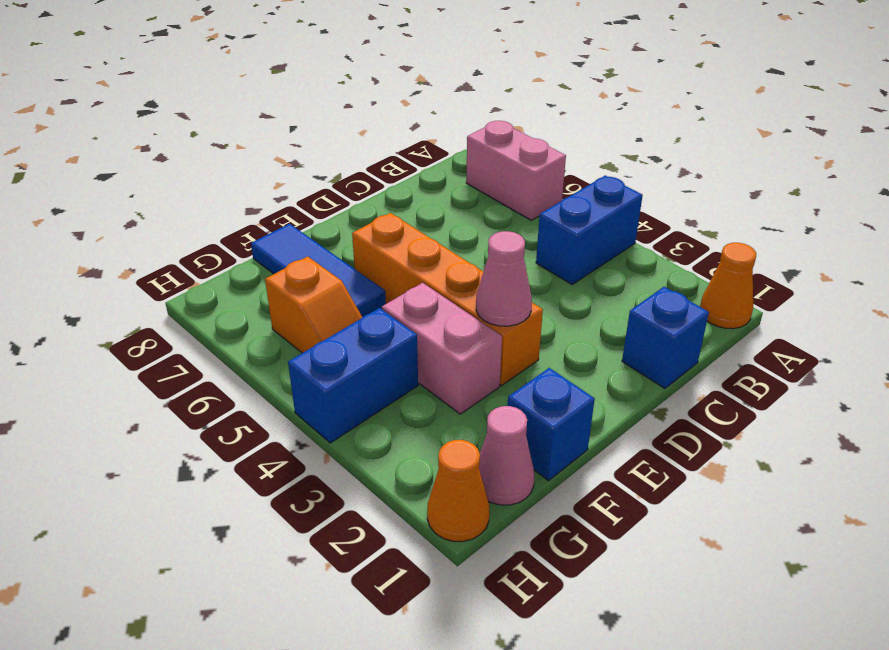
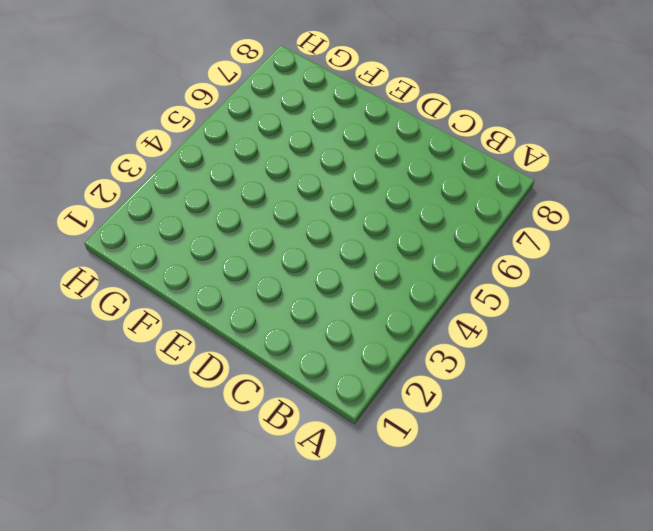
none -> orange cone A1 level 1
none -> blue brick A4:B4 level 1
none -> pink brick A6:A7 level 1

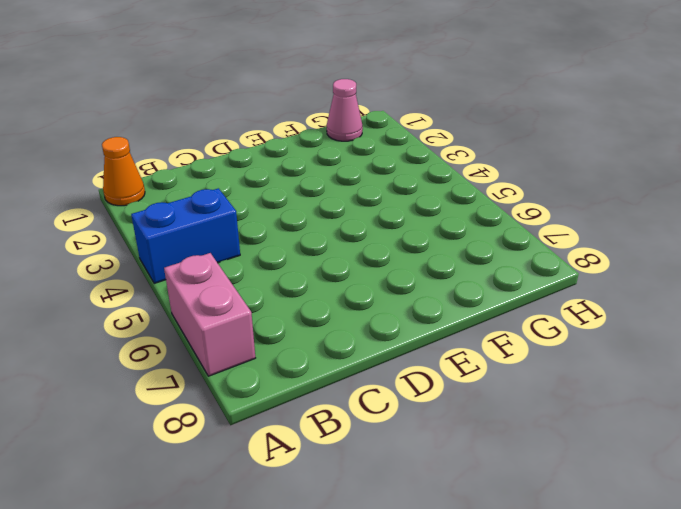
none -> blue brick C1 level 1
none -> orange brick E3:E6 level 1
none -> blue brick F1 level 1

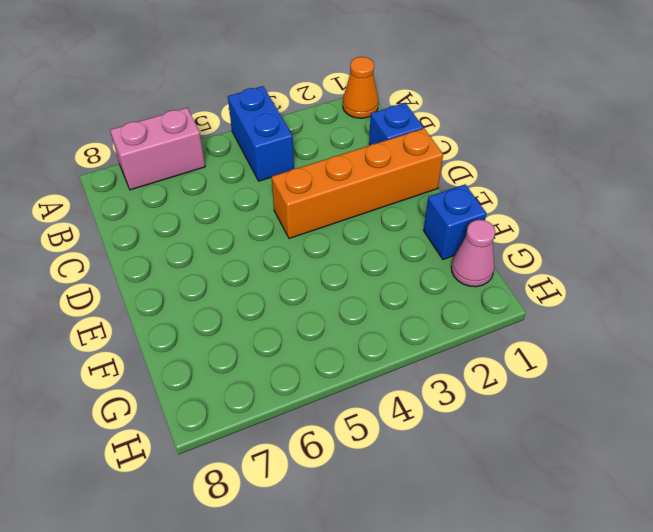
orange brick D1:D4 level 1 -> orange brick E3:E6 level 1
none -> pink brick F3:F4 level 1
none -> blue tile F6:F8 level 1
none -> blue brick G4:H4 level 1

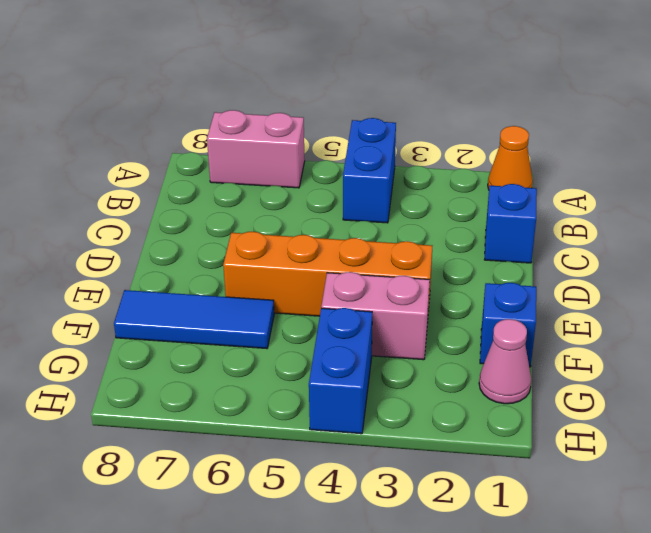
none -> orange slope G5:G6 level 1 top 6
none -> orange cone H1 level 1
none -> pink cone E3 level 2

